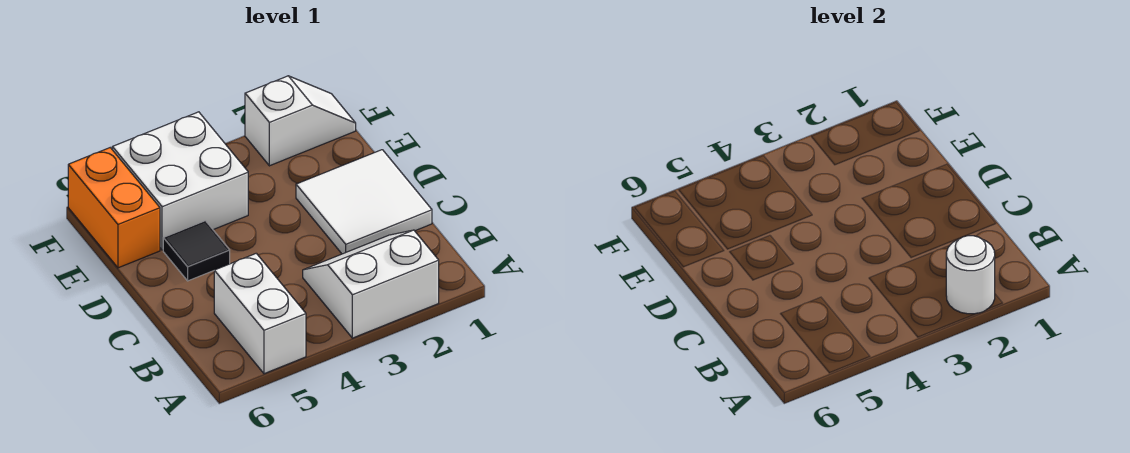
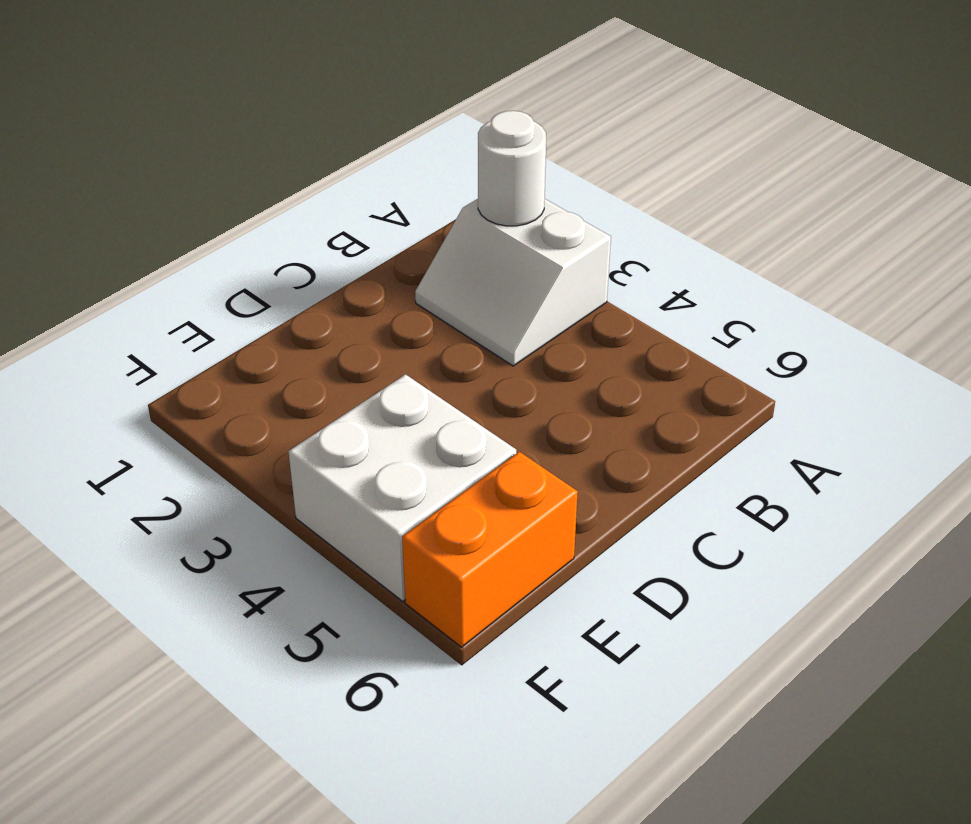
none -> white brick A5:B5 level 1
none -> white tile C1:D2 level 1

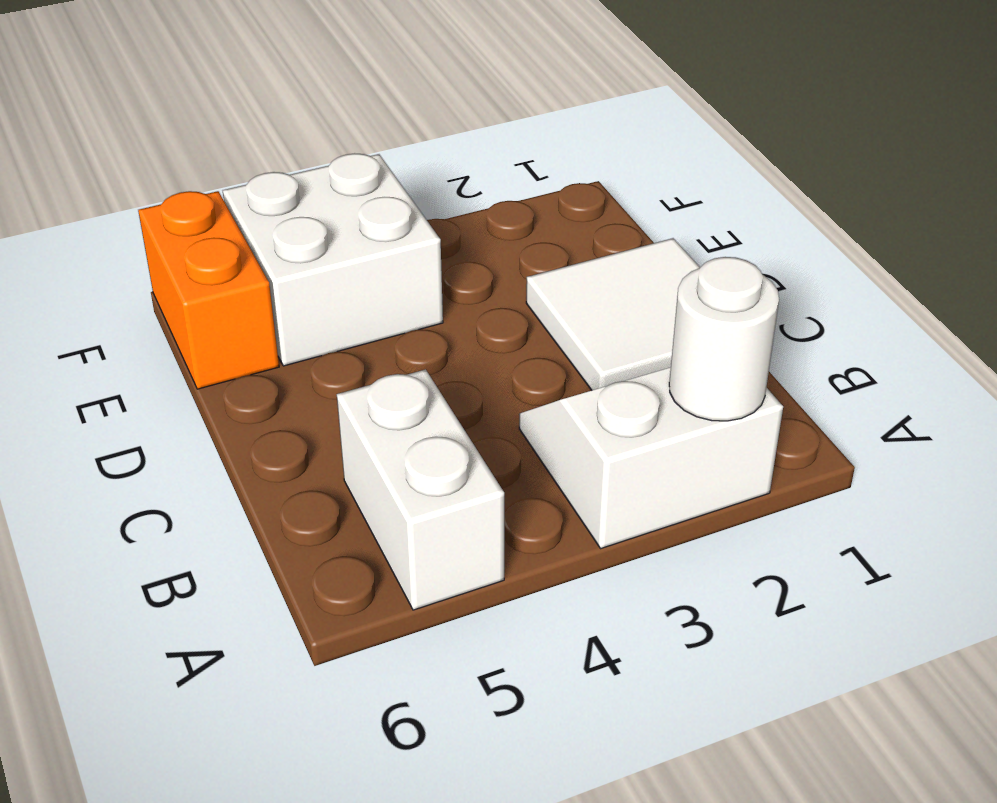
none -> black tile D5 level 1
none -> white slope F1:F2 level 1 top 2

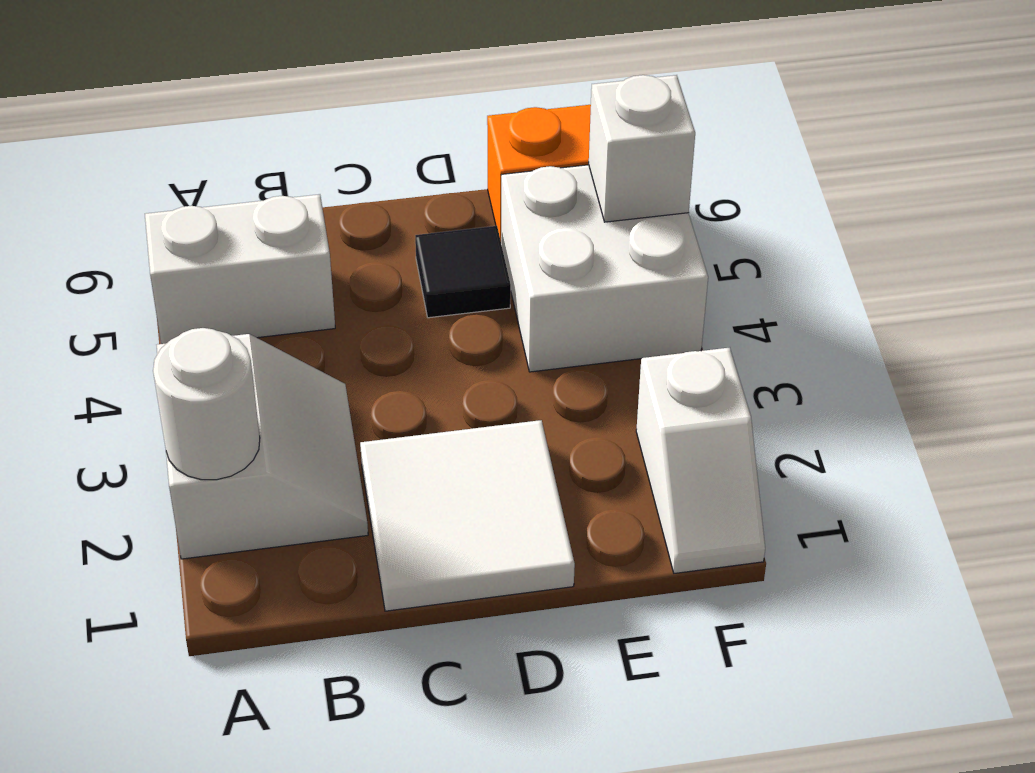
white brick F5 level 2 -> none

